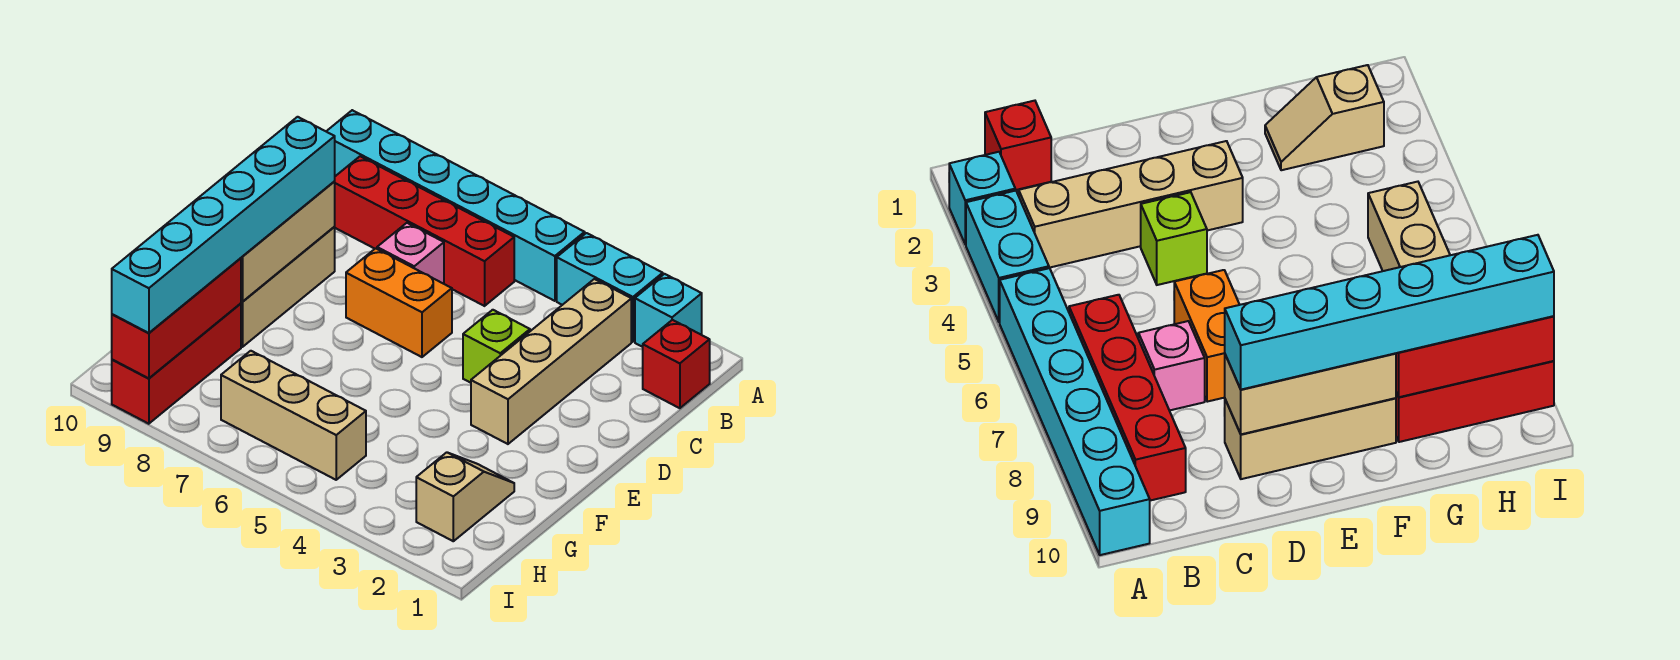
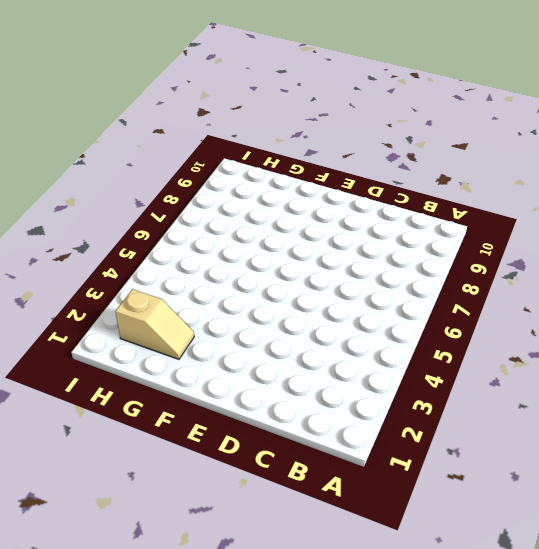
none -> cyan brick A2 level 1
none -> cyan brick A3:A4 level 1
none -> cyan brick A5:A10 level 1

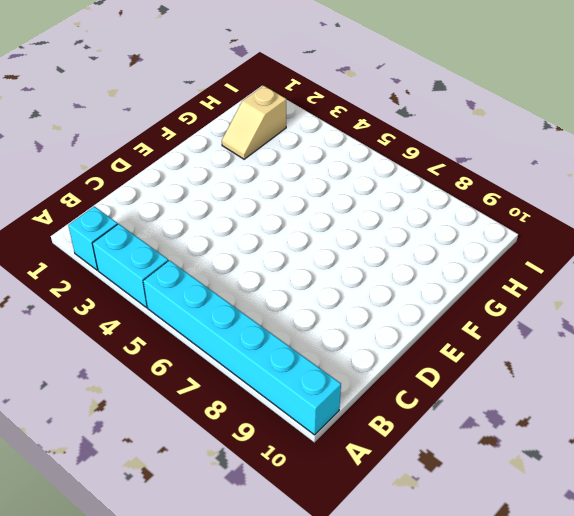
none -> red brick B1 level 1
none -> tan brick B3:E3 level 1
none -> red brick B6:B9 level 1

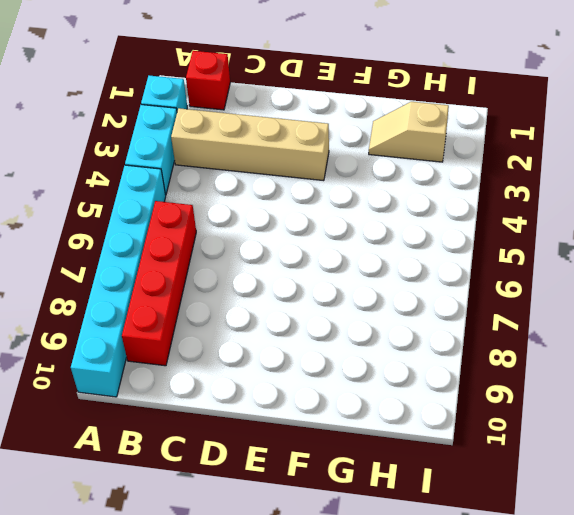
none -> pink brick C7 level 1
none -> lime brick D4 level 1
none -> orange brick D6:D7 level 1

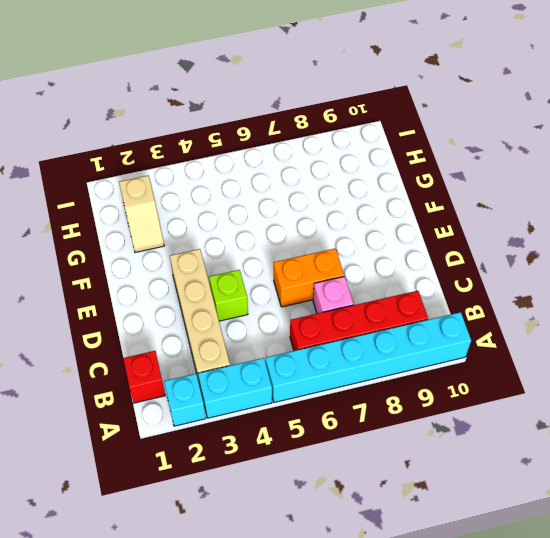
none -> tan brick D9:F9 level 1
none -> red brick G9:I9 level 1
none -> tan brick H5:H7 level 1

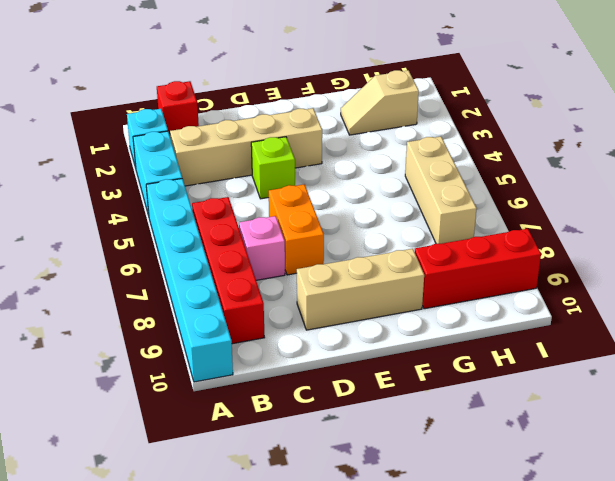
none -> tan brick D9:F9 level 2
none -> red brick G9:I9 level 2
none -> cyan brick D9:I9 level 3

